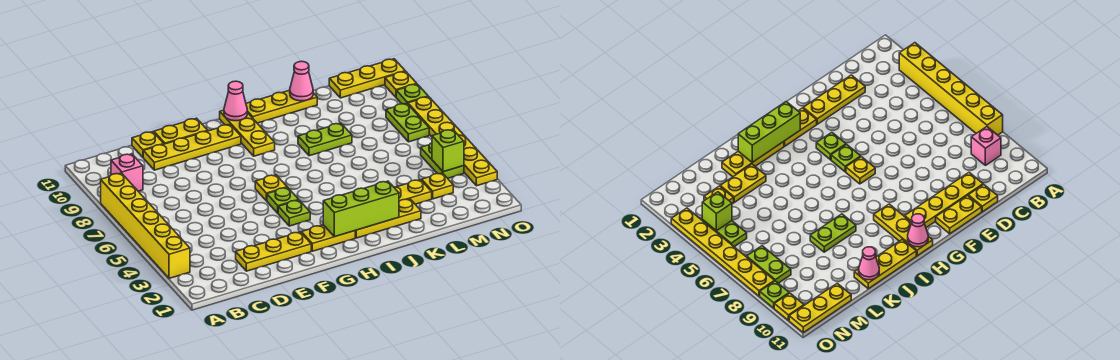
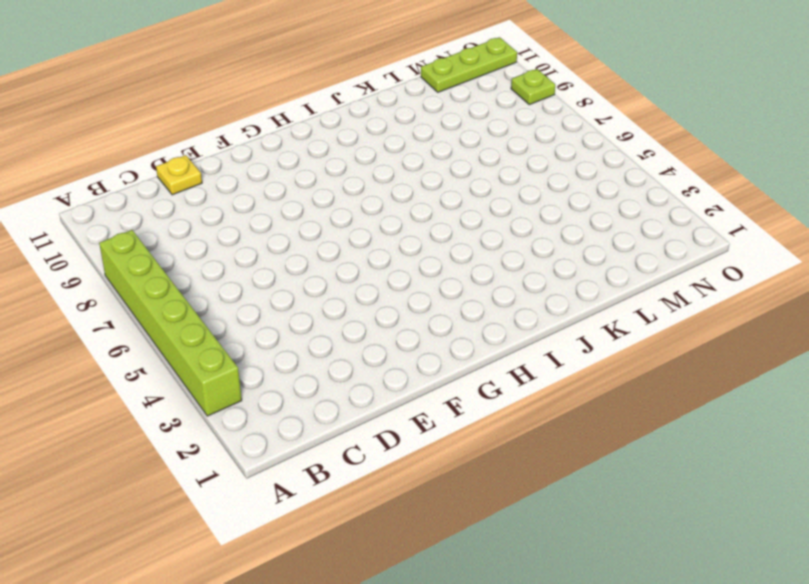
lime brick A3:A8 level 1 -> yellow brick A3:A8 level 1
lime plate M11:O11 level 1 -> yellow plate M11:O11 level 1
none -> pink brick B9 level 1
none -> yellow plate D2:F2 level 1
none -> yellow plate D10:G10 level 1

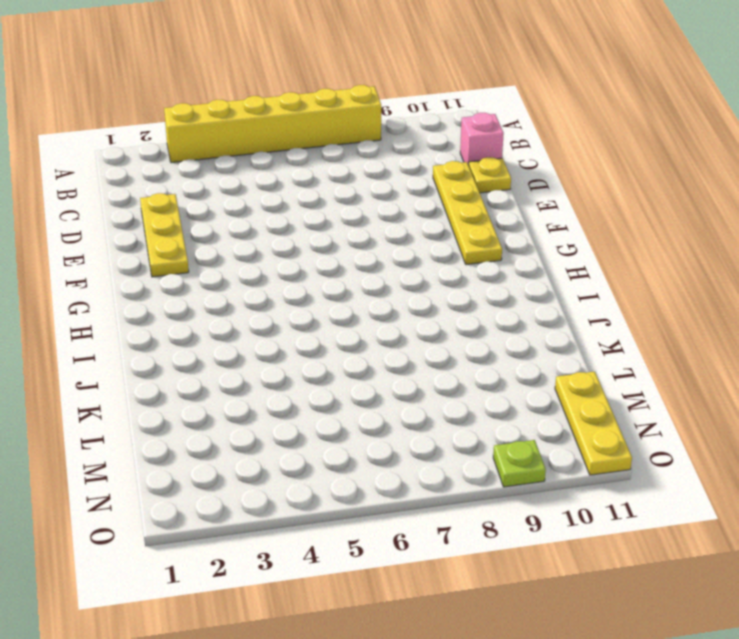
pink brick C11 level 1 -> pink brick B9 level 1
none -> yellow plate E11:F11 level 1
none -> yellow plate G2:H2 level 1
none -> lime plate G4 level 1

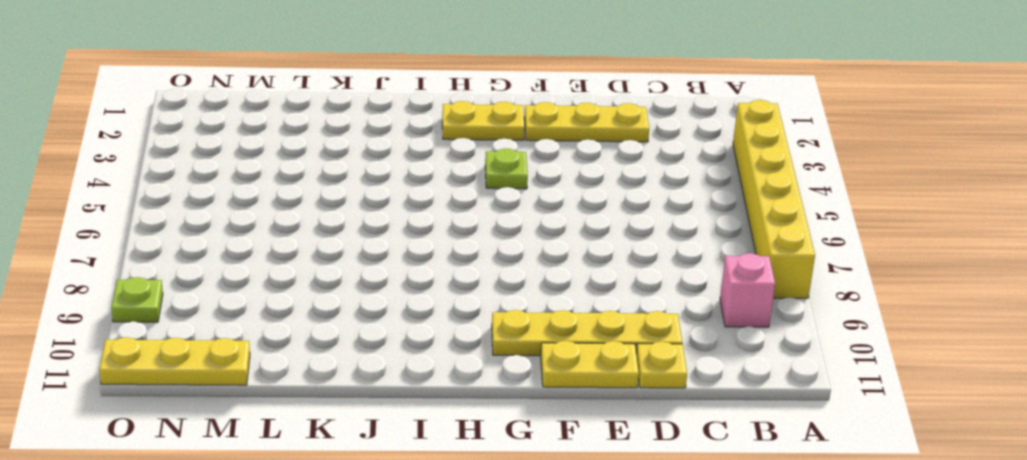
none -> lime plate G5 level 1
none -> yellow plate G6 level 1
none -> yellow plate H9:H11 level 1

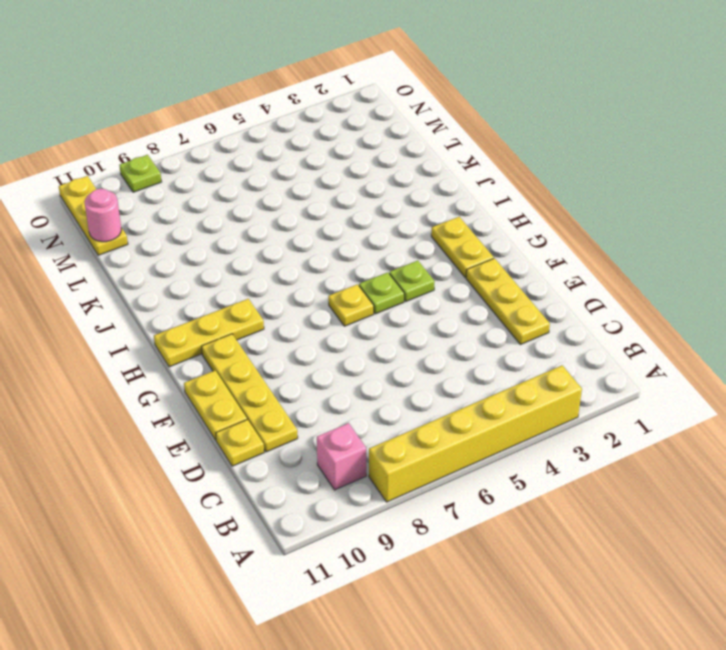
pink round brick M11 level 2 -> none
none -> yellow plate I2:K2 level 1
none -> yellow plate I11:K11 level 1
none -> lime plate J8:K8 level 1

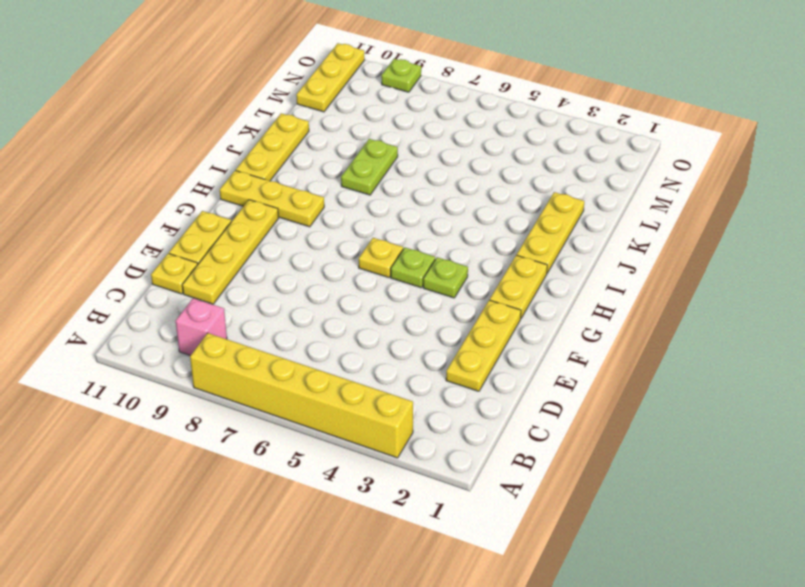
none -> yellow plate K3:L3 level 1
none -> yellow plate M3 level 1
none -> lime plate N4:N5 level 1

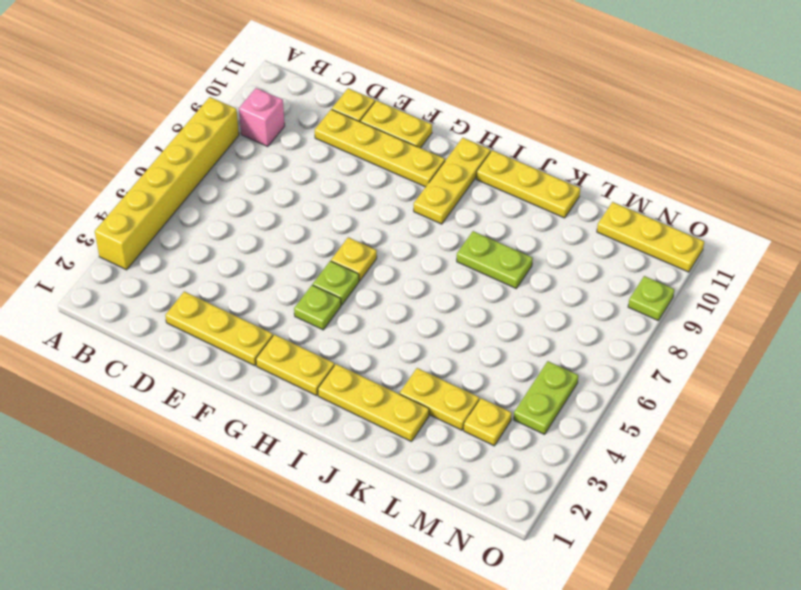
none -> lime plate N7:N8 level 1
none -> yellow plate O3:O8 level 1
none -> yellow plate O10 level 1

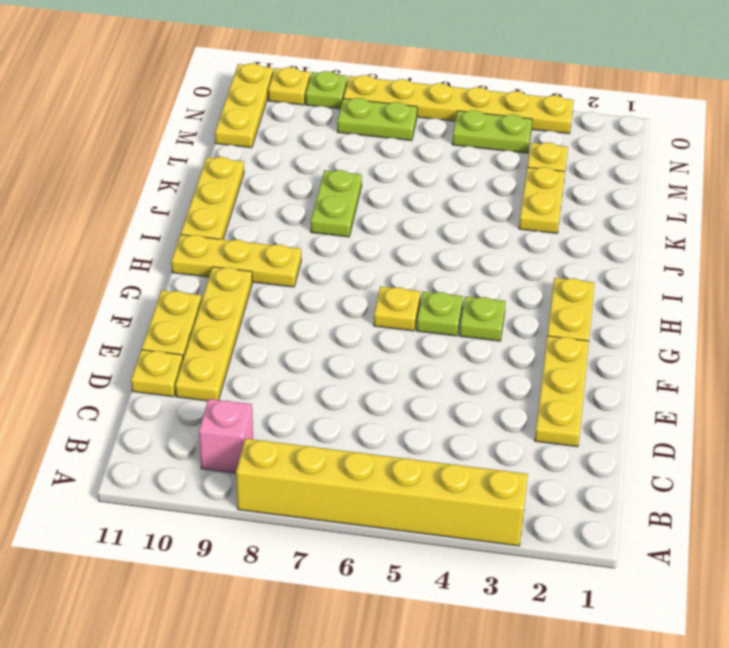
none -> yellow plate I2:K2 level 1
none -> lime brick H2:J2 level 2
none -> pink cone H11 level 2

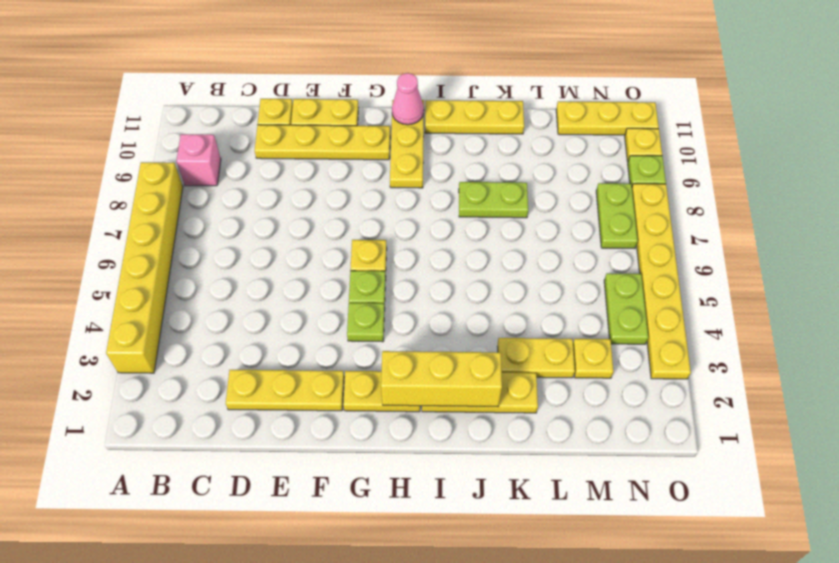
yellow brick H2:J2 level 2 -> lime brick H2:J2 level 2
none -> pink cone K11 level 2
none -> lime brick N4 level 2

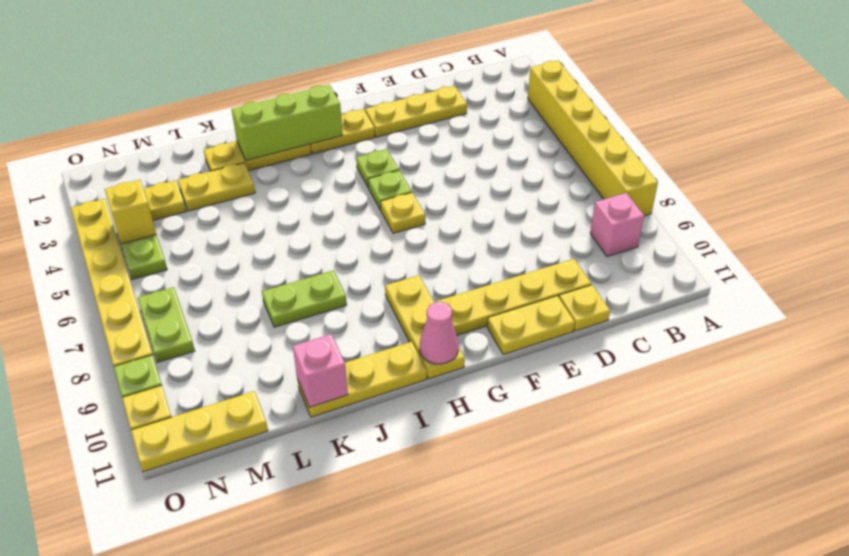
pink brick K11 level 2 -> pink cone K11 level 2
yellow brick N4 level 2 -> lime brick N4 level 2

